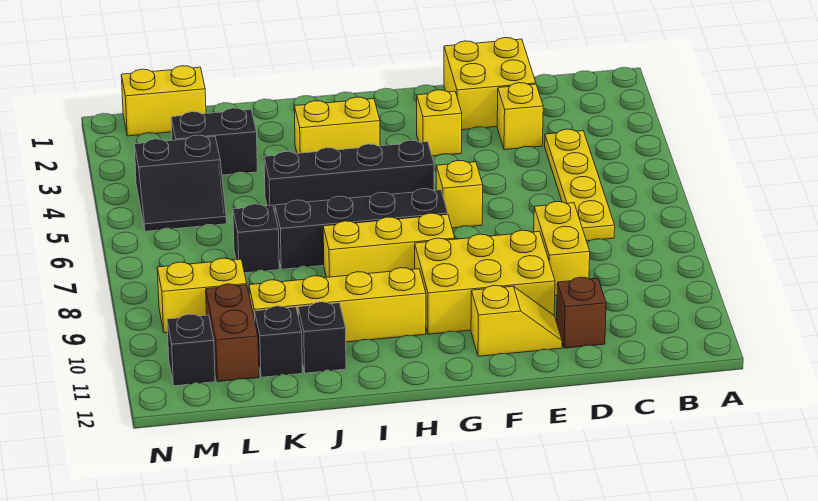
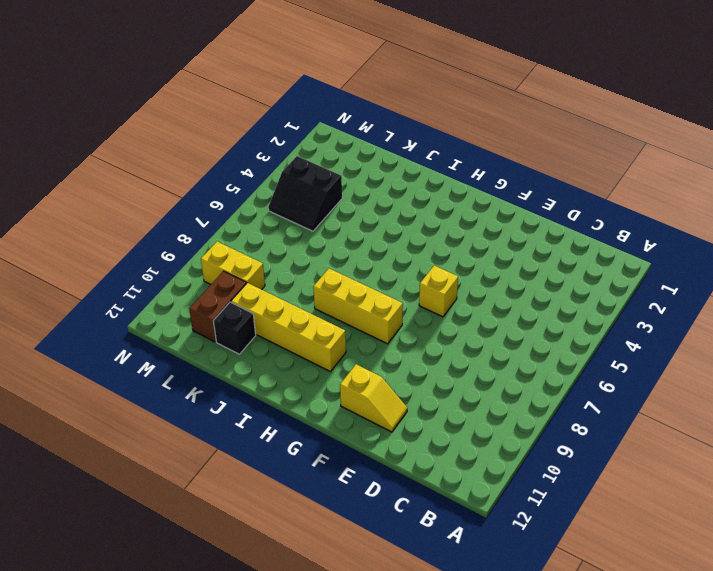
none -> yellow plate C4:C7 level 1
none -> yellow brick D1:E2 level 1
none -> yellow brick D3 level 1

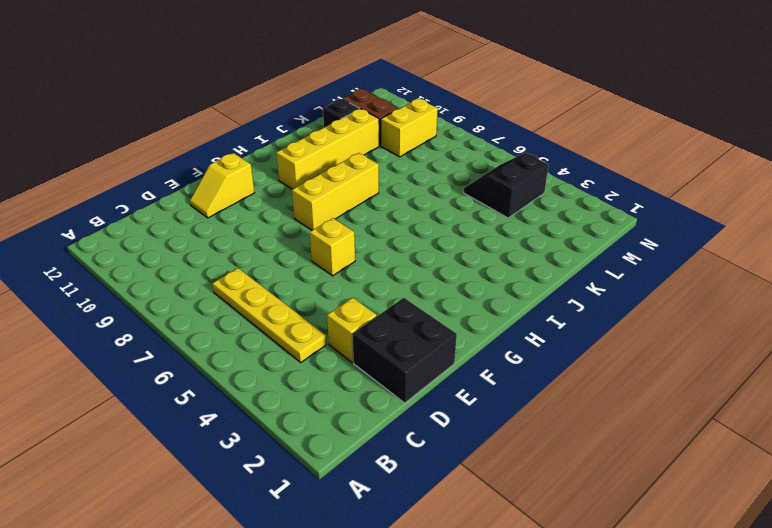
black brick D1:E2 level 1 -> yellow brick D1:E2 level 1
none -> yellow brick D8:D9 level 1
none -> brown brick D11 level 1
none -> yellow brick E9:G10 level 1

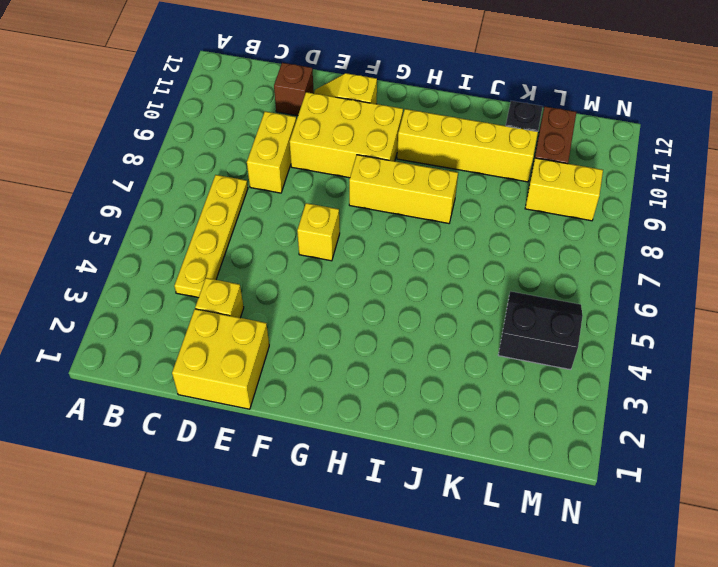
none -> yellow brick F3 level 1
none -> black brick G5:J5 level 1
none -> black brick G7:J7 level 1

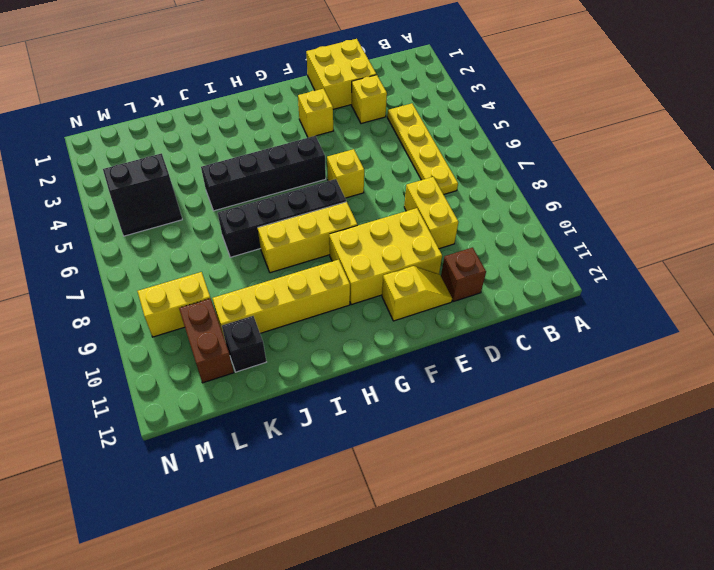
none -> yellow brick H3:I3 level 1
none -> black brick J11 level 1
none -> black brick K3:L3 level 1

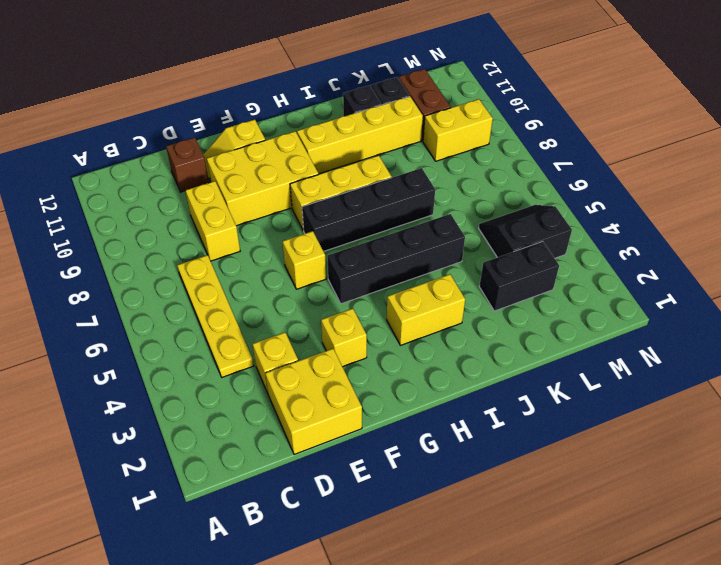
none -> black brick K7 level 1
none -> yellow brick L1:M1 level 1
none -> black brick M11 level 1

